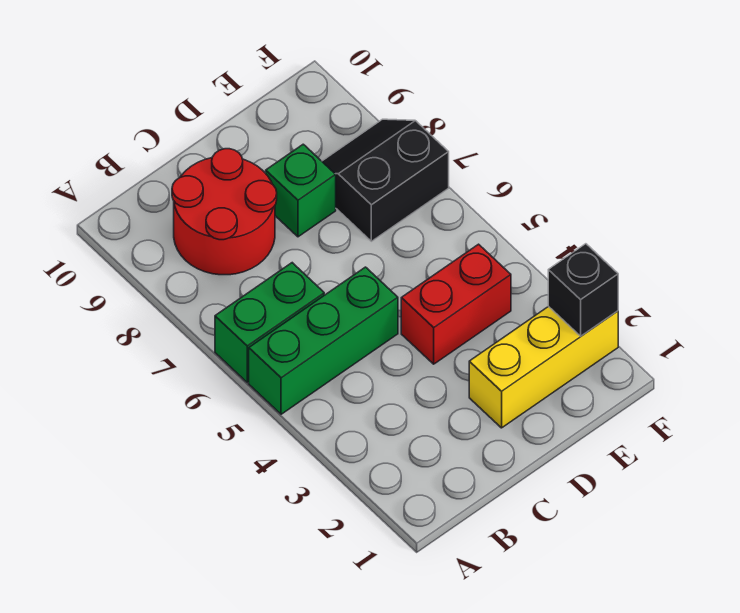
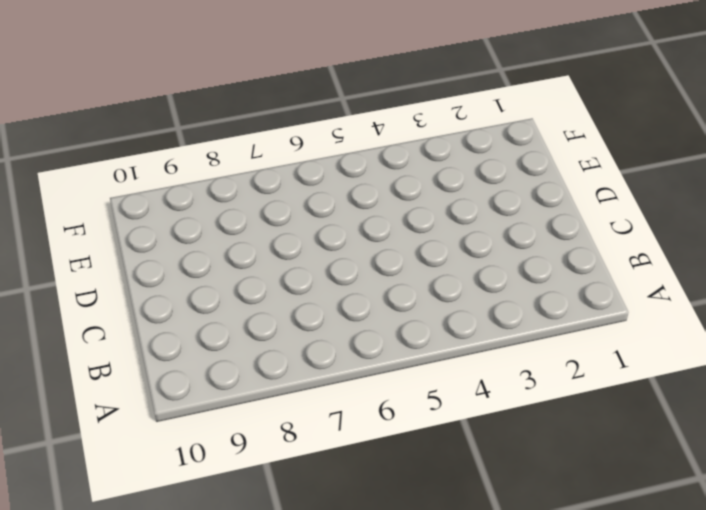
none -> green brick A5:C5 level 1
none -> green brick A6:B6 level 1

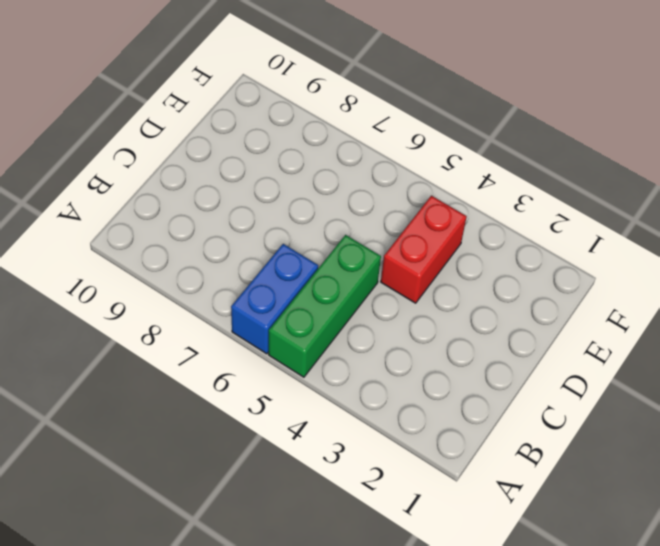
blue brick A6:B6 level 1 -> green brick A6:B6 level 1
none -> red round brick B8:C9 level 1
none -> yellow brick D2:F2 level 1

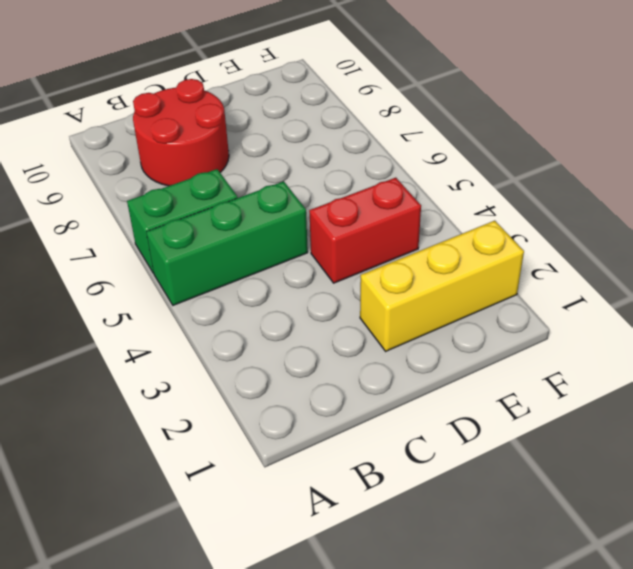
none -> green brick D8 level 1
none -> black slope E7:F8 level 1 top 7

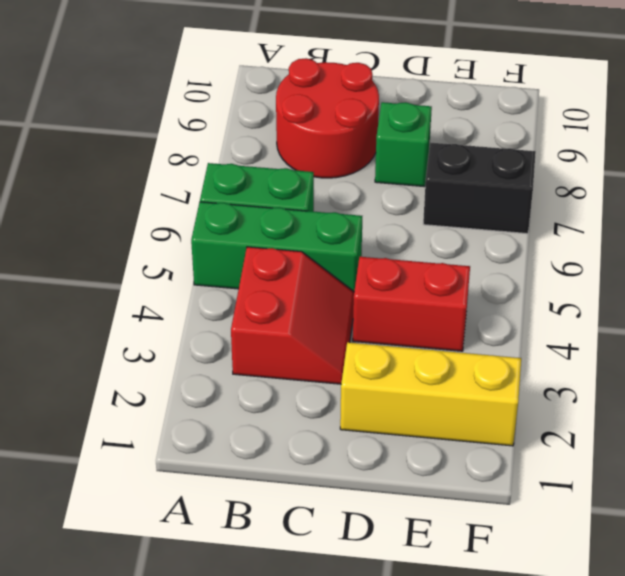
red slope B3:C4 level 1 top B -> none
none -> black brick F2 level 2

